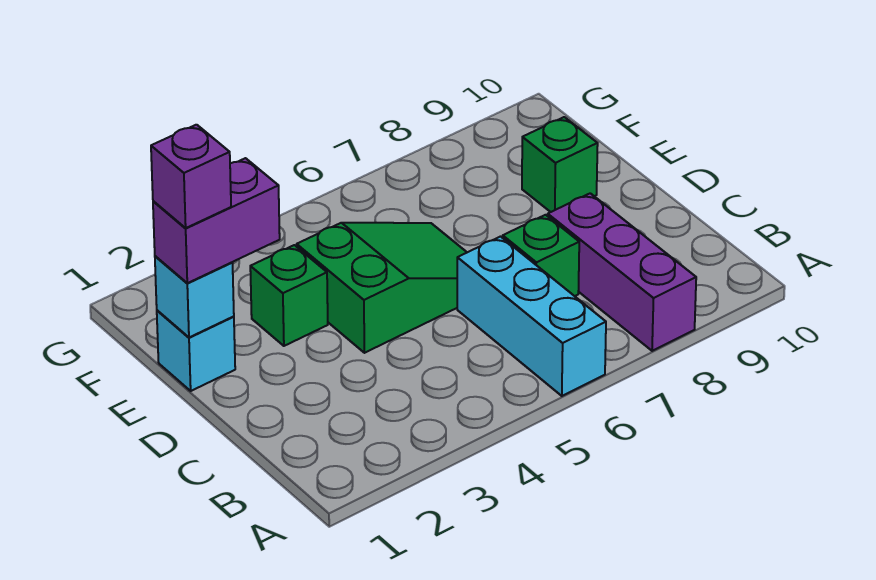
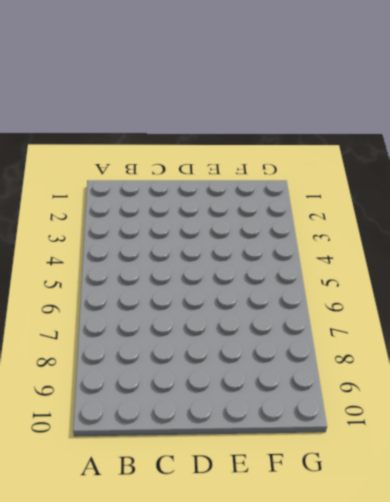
none -> cyan brick A6:C6 level 1
none -> purple brick A8:C8 level 1

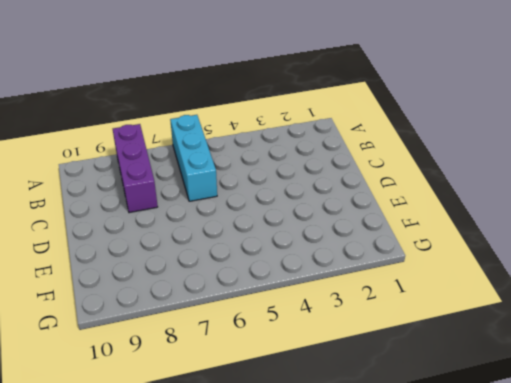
none -> green brick C7 level 1
none -> green slope D4:E6 level 1 top 4

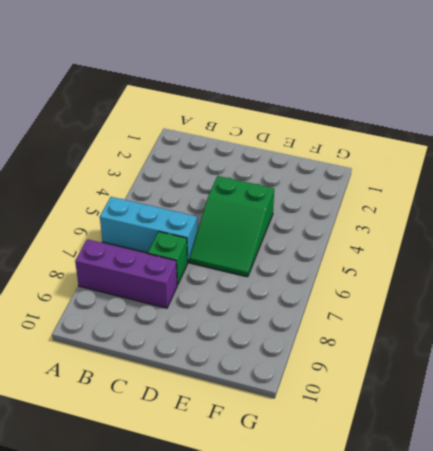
none -> cyan brick E1 level 1
none -> green brick E3 level 1

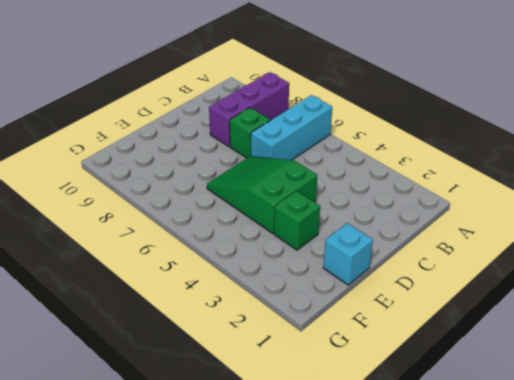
none -> green brick E9 level 1
none -> cyan brick E1 level 2

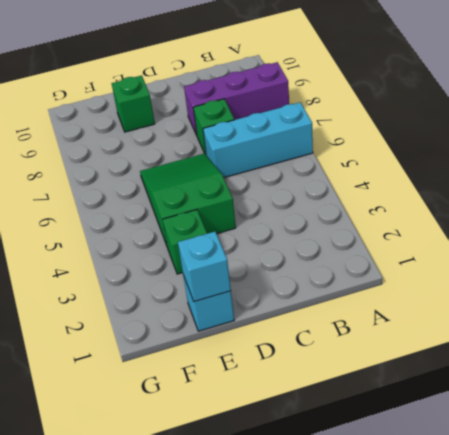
none -> purple brick E1:E2 level 3
none -> purple brick E1 level 4

